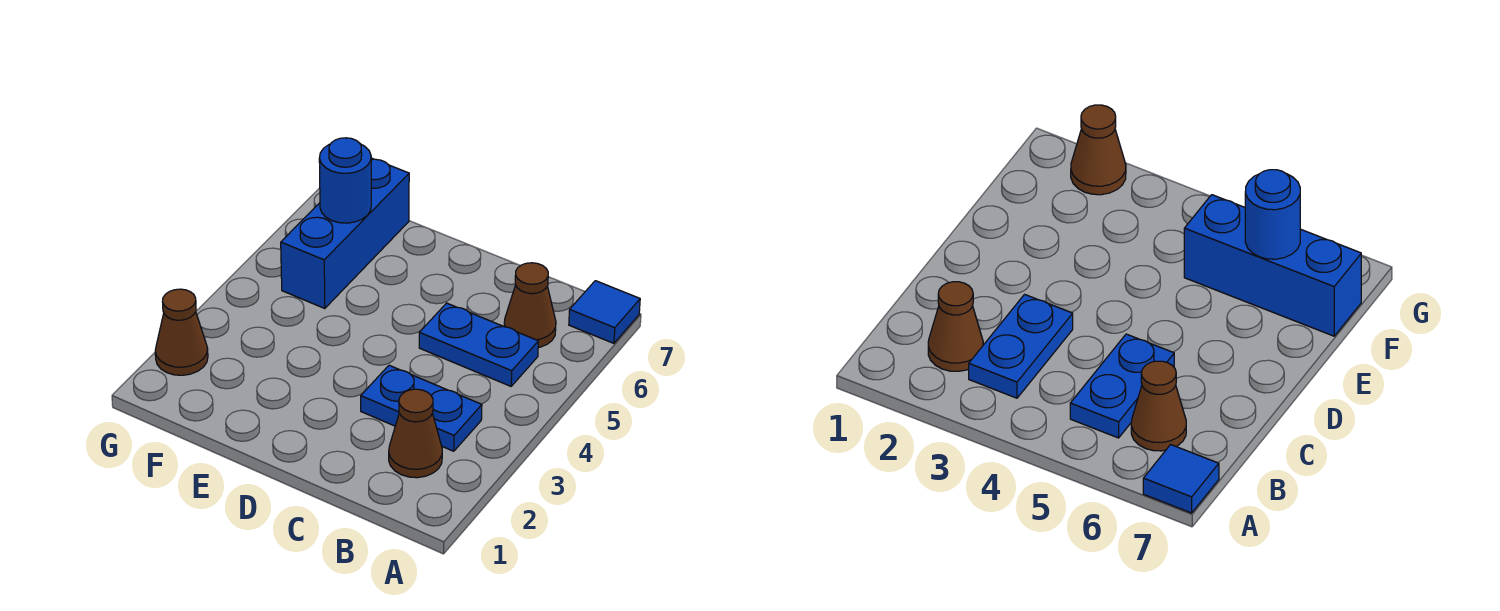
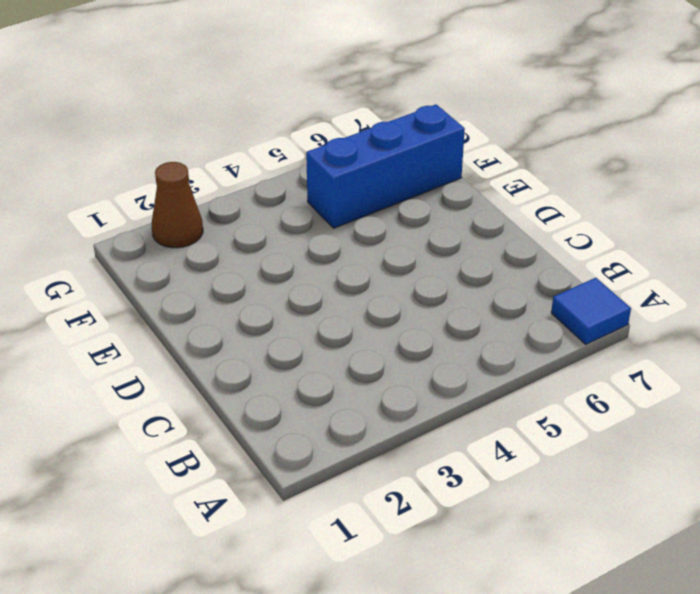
none -> brown cone B2 level 1
none -> blue plate B3:C3 level 1

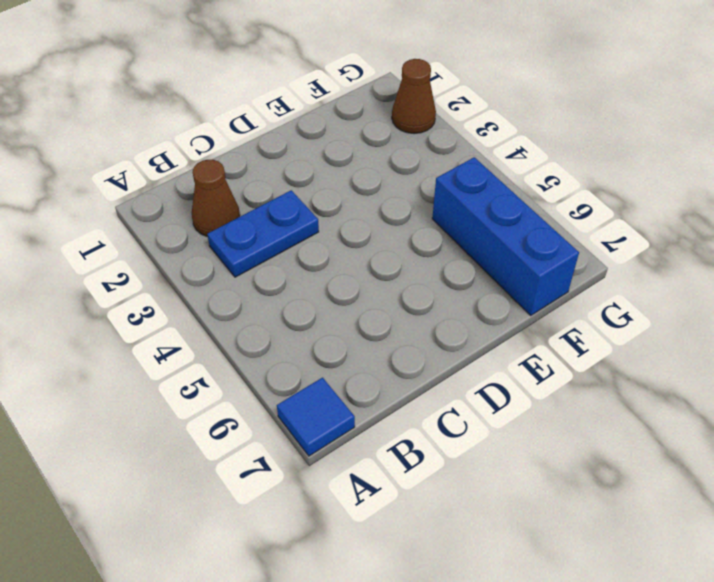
none -> blue plate B5:C5 level 1
none -> brown cone B6 level 1

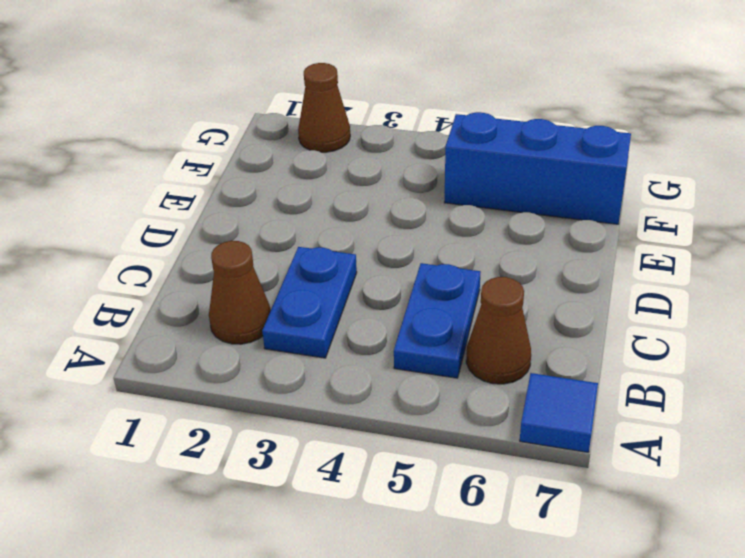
none -> blue round brick F6 level 2

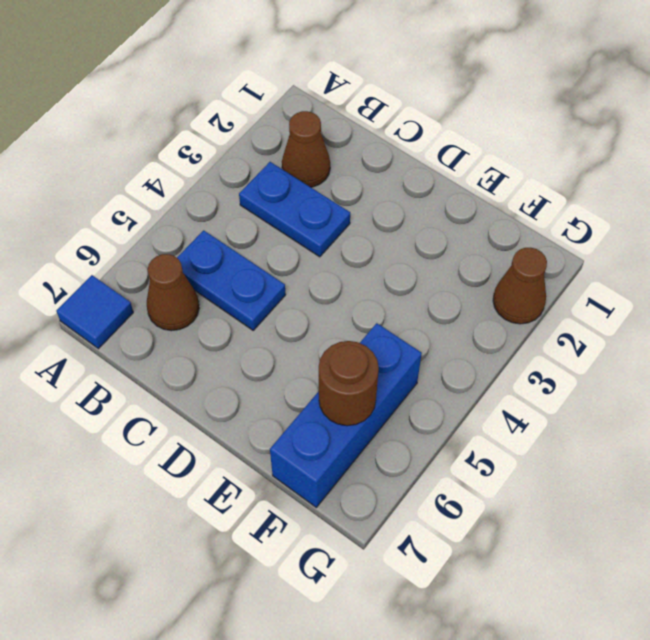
brown round brick F6 level 2 -> blue round brick F6 level 2

